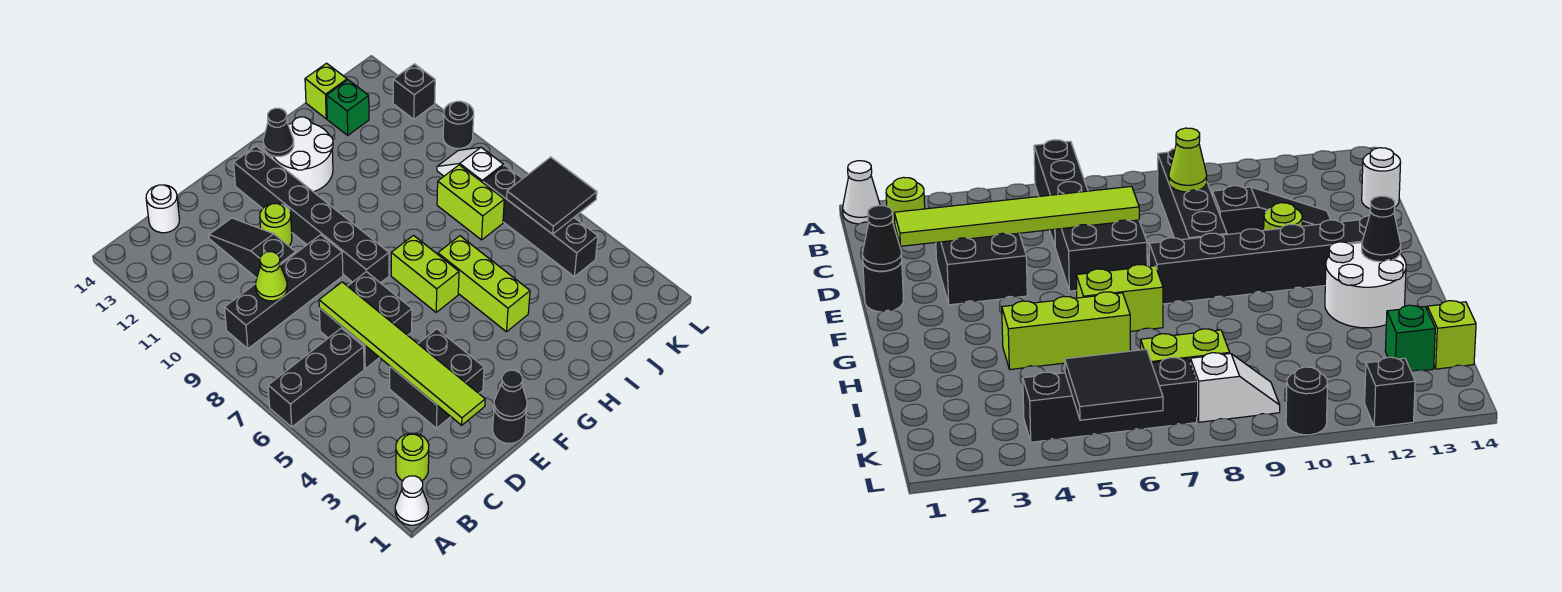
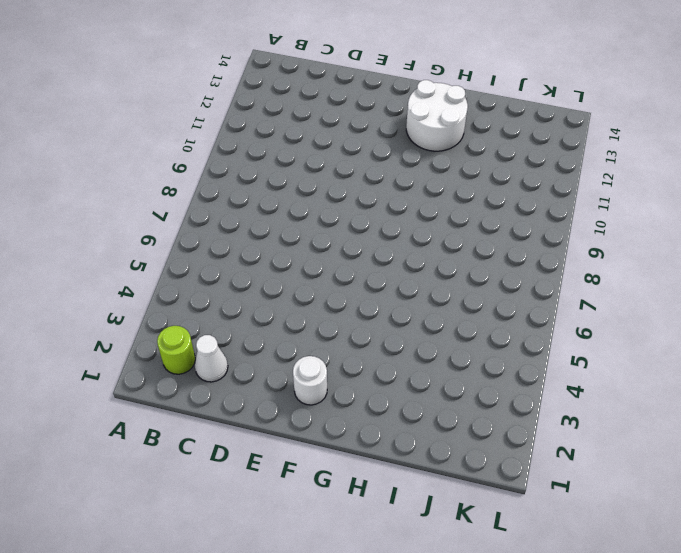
white cone C2 level 1 -> white cone A1 level 1
white round brick F2 level 1 -> white round brick C14 level 1
none -> black brick A6:C6 level 1
none -> black brick B9:E9 level 1
none -> black brick D3:E4 level 1

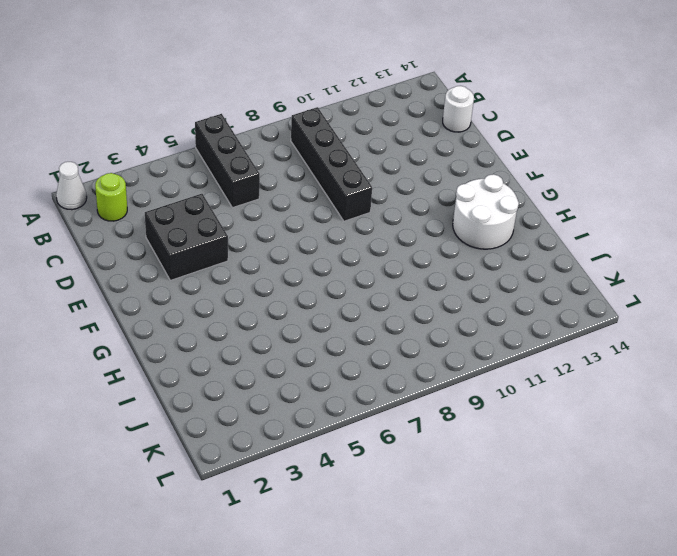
none -> black brick D6:E7 level 1
none -> black slope D10:D12 level 1 top 10
none -> black round brick E1 level 1

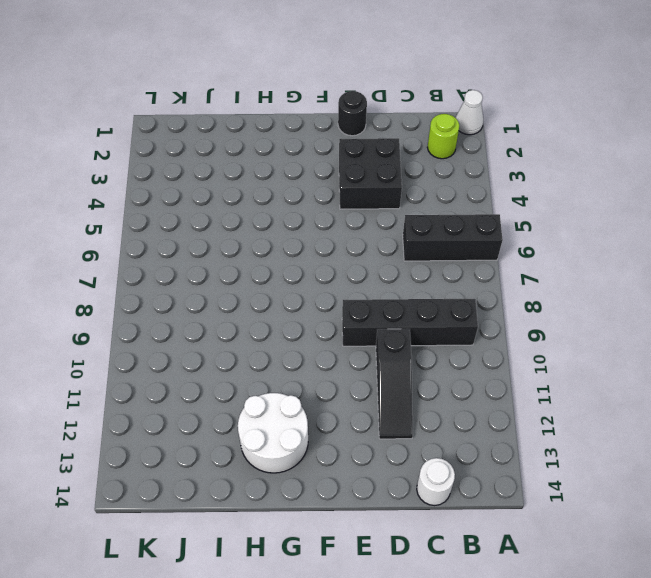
none -> black brick D6:E7 level 1
none -> lime round brick E11 level 1
none -> black brick F8:F13 level 1

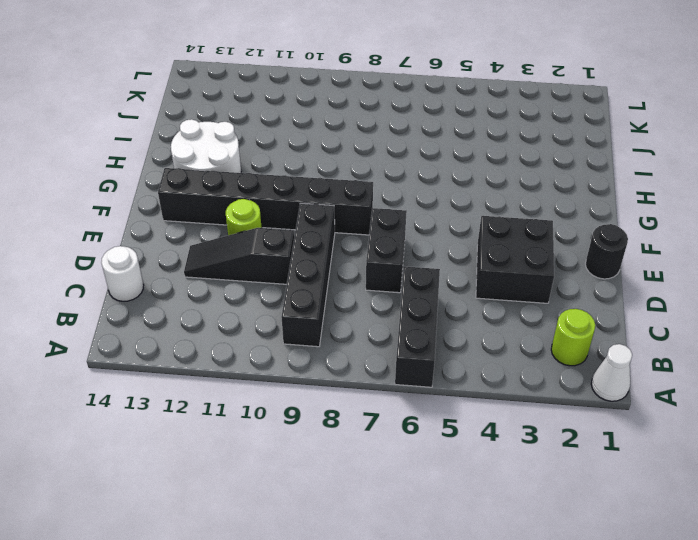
black brick D7:E7 level 1 -> black brick D6:E7 level 1
none -> lime brick G6:G7 level 1
none -> lime brick H4:H6 level 1
none -> lime brick J7:J8 level 1

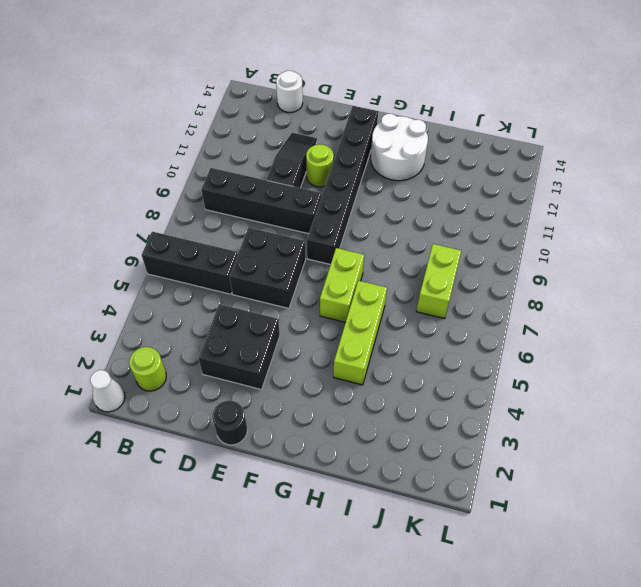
none -> green brick J13 level 1
none -> lime brick J14 level 1
none -> black brick K4:K7 level 1

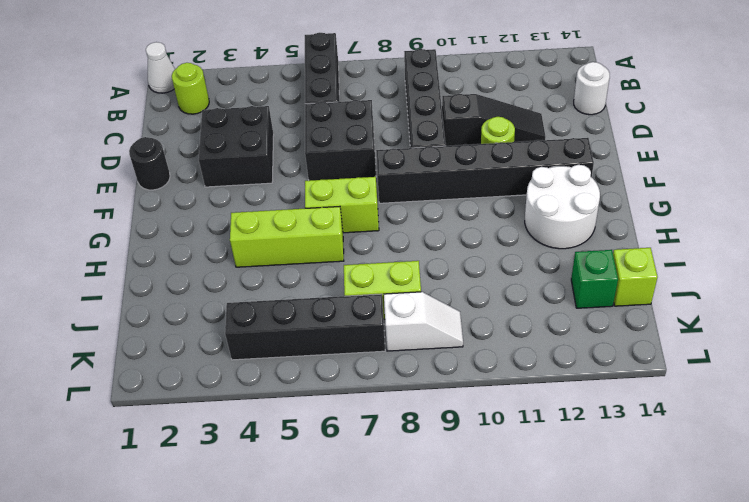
none -> black round brick L10 level 1
none -> black brick L12 level 1
none -> lime cone C9 level 2

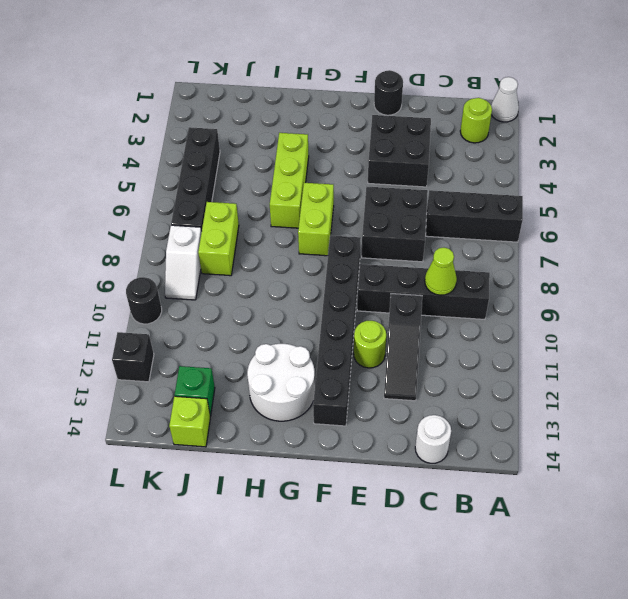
none -> lime tile D2:D7 level 2
none -> black cone E1 level 2
none -> black cone G13 level 2

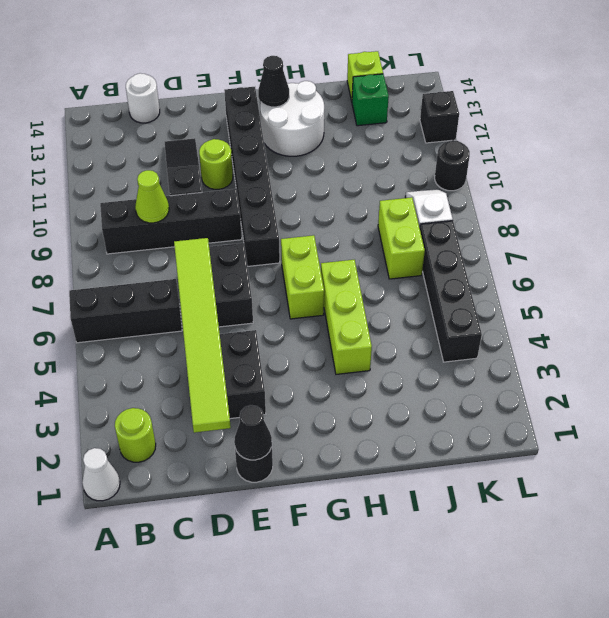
none -> black tile K5:L6 level 2

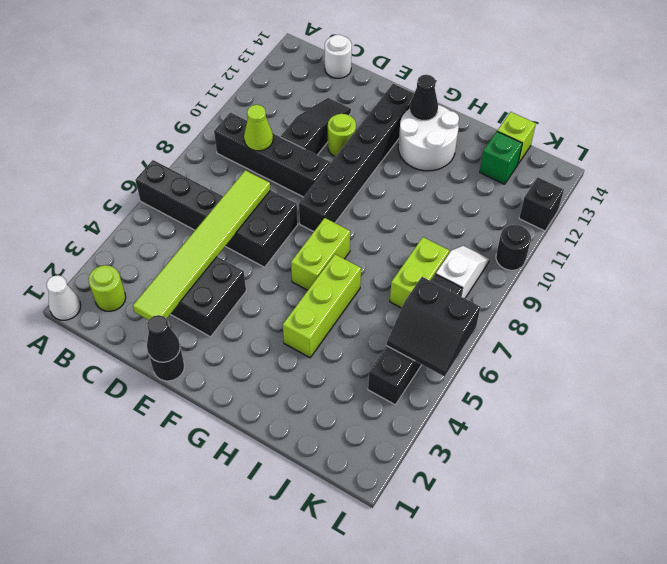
black slope K5:L6 level 2 top 6 -> black tile K5:L6 level 2

